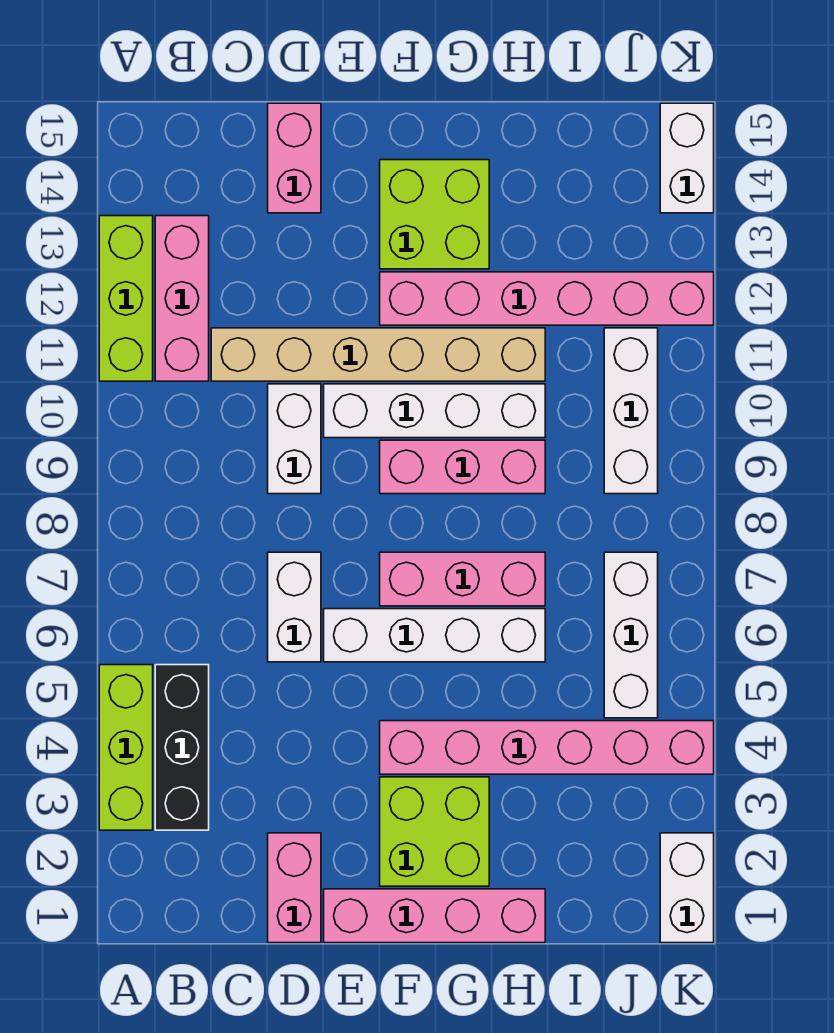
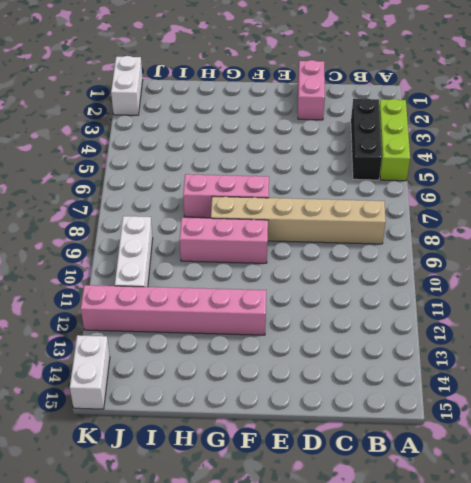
tan brick B8:G8 level 1 -> tan brick C11:H11 level 1
none -> lime brick A11:A13 level 1
none -> pink brick B11:B13 level 1
none -> white brick D6:D7 level 1

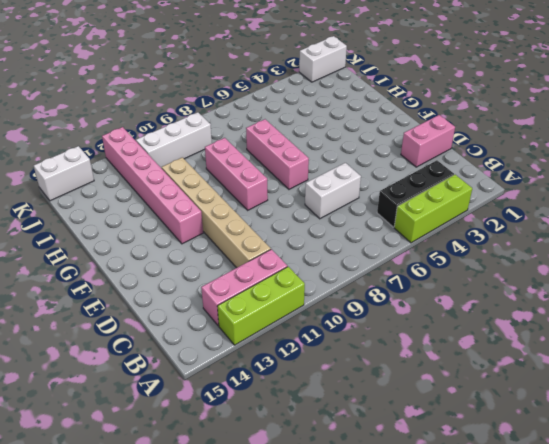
none -> white brick D9:D10 level 1
none -> pink brick D14:D15 level 1
none -> pink brick E1:H1 level 1

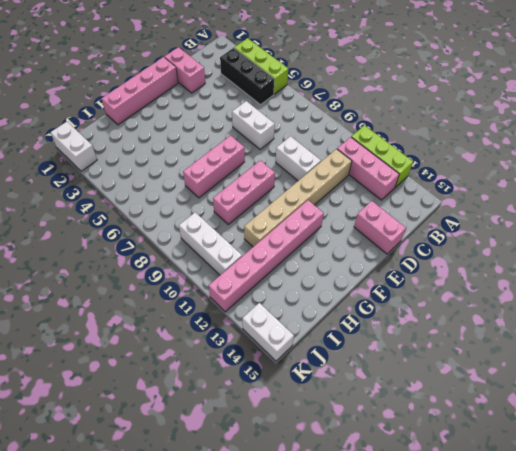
none -> white brick E6:H6 level 1
none -> white brick E10:H10 level 1
none -> lime brick F2:G3 level 1

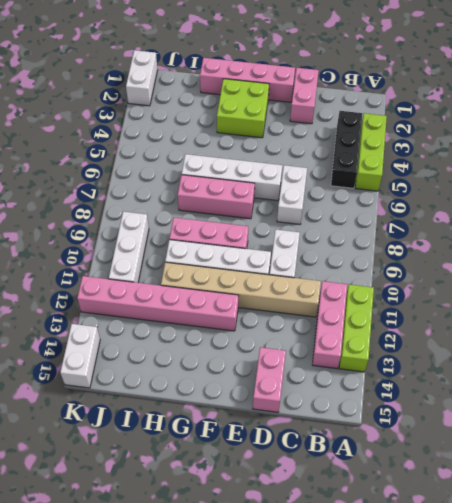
none -> pink brick F4:K4 level 1
none -> lime brick F13:G14 level 1
none -> white brick J5:J7 level 1

